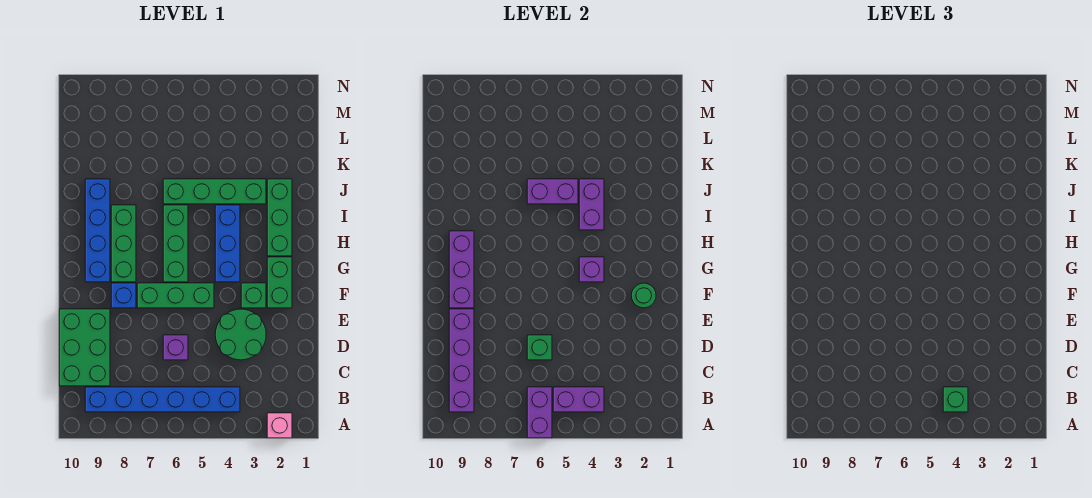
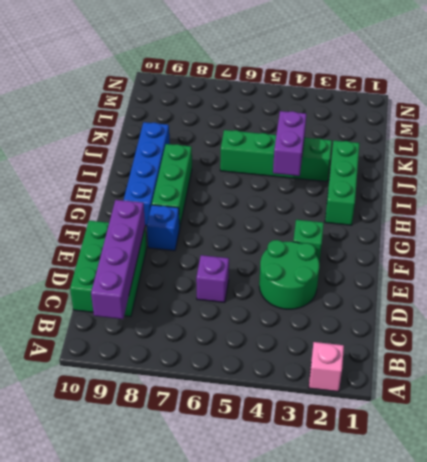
none -> blue brick B4:B9 level 1
none -> green brick F2:G2 level 1
none -> green brick F5:F7 level 1

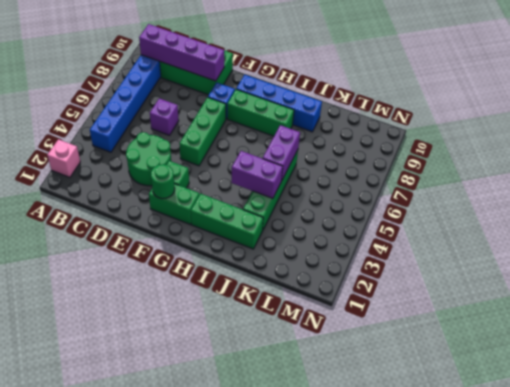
none -> blue brick G4:I4 level 1
none -> green brick G6:I6 level 1
none -> purple brick A6:B6 level 2

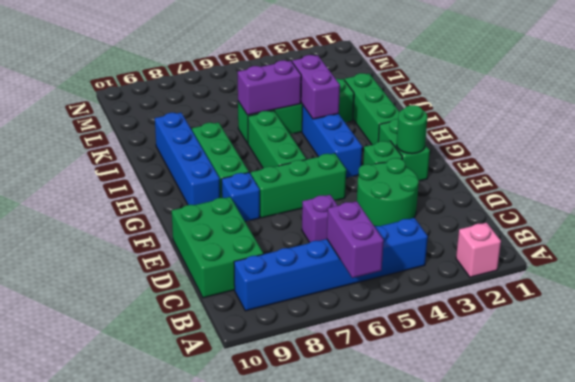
none -> purple brick B4:B5 level 2
none -> purple brick B9:E9 level 2
none -> green brick D6 level 2

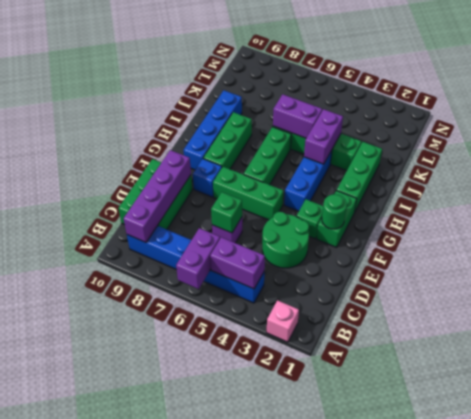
none -> purple brick F9:H9 level 2
none -> purple brick G4 level 2
none -> green brick B4 level 3

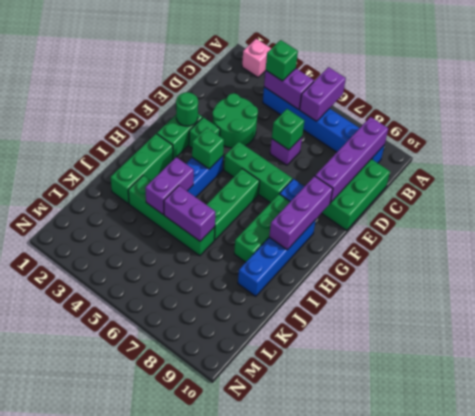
green brick G4 level 2 -> purple brick G4 level 2

